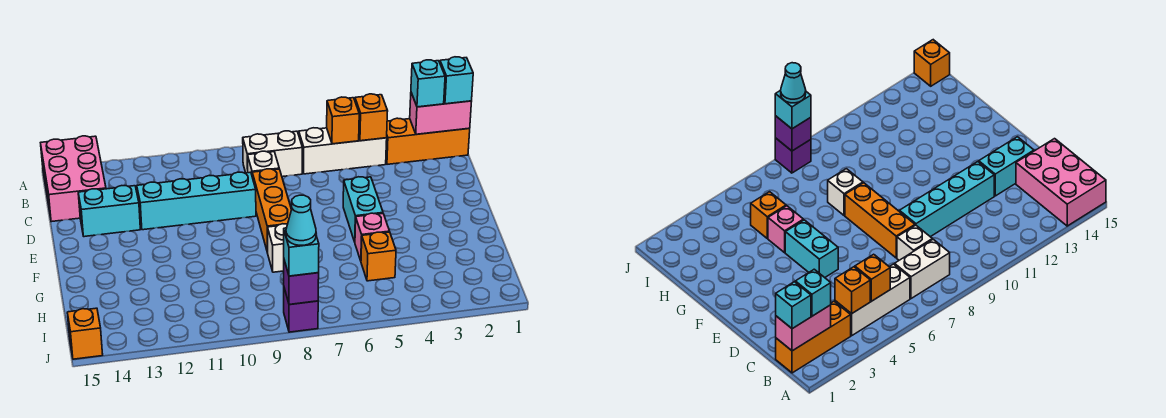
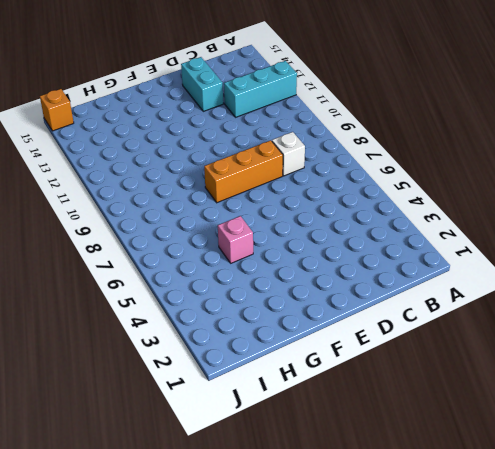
cyan brick A12:C12 level 1 -> none
none -> pink brick A14:C15 level 1
none -> orange brick B1:B3 level 1
none -> white brick B4:B6 level 1

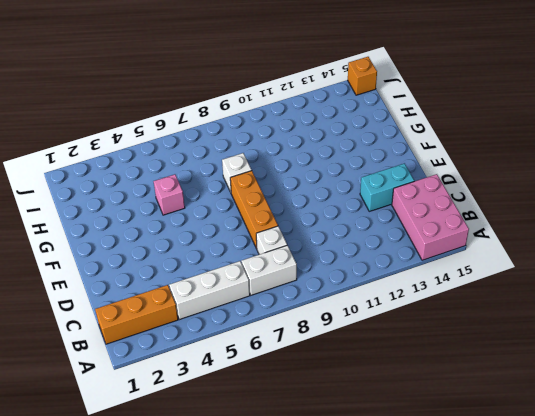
none -> cyan brick D9:D12 level 1
none -> cyan brick E5:F5 level 1
none -> orange brick H5 level 1

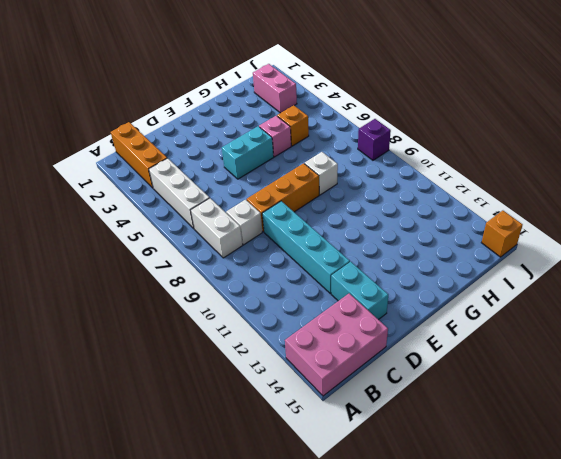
pink brick I2:I3 level 1 -> pink brick B1:B2 level 2
none -> orange brick B4 level 2
none -> orange brick B5 level 2
none -> purple brick J8 level 2

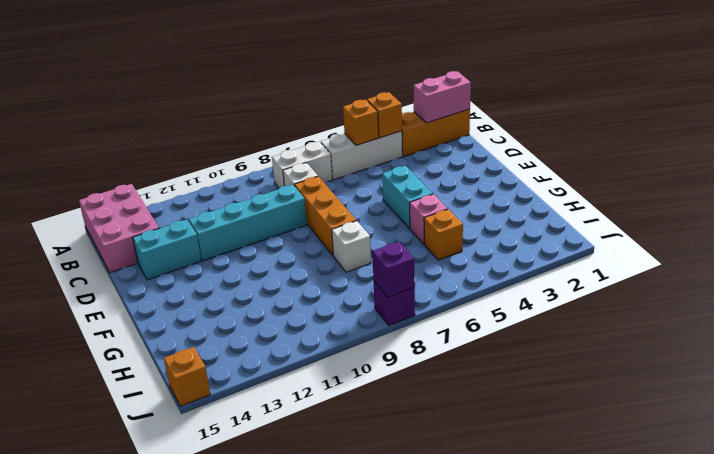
none -> cyan brick B1 level 3
none -> cyan brick B2 level 3
none -> cyan brick J8 level 3

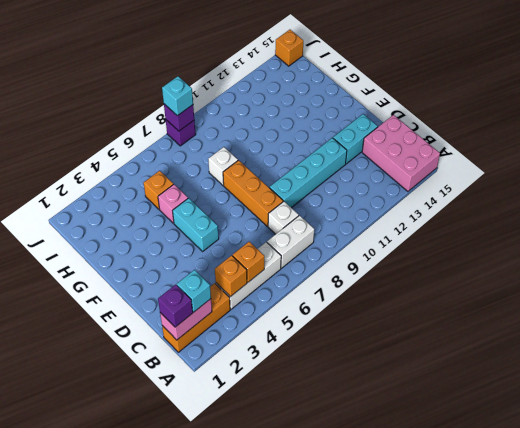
purple brick B1 level 3 -> cyan brick B1 level 3
none -> cyan cone J8 level 4

